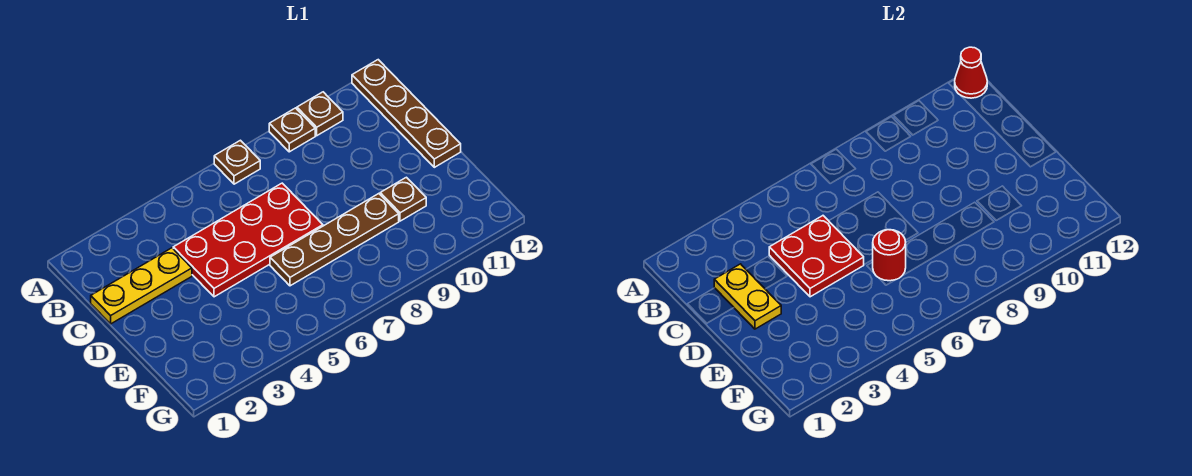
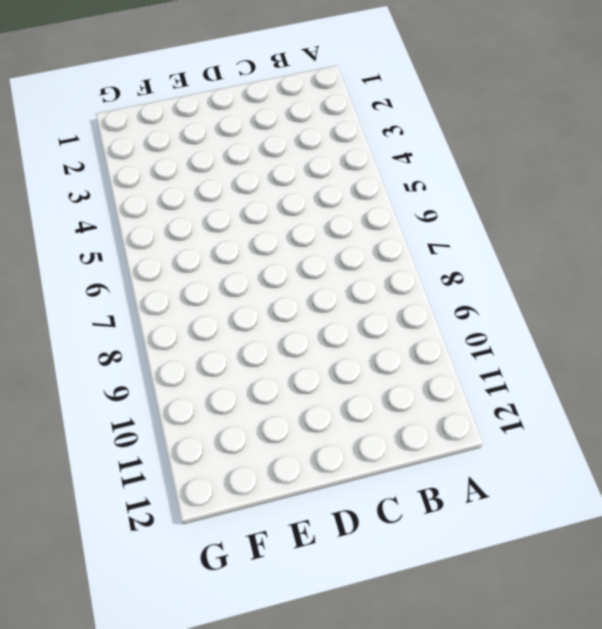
none -> brown plate A7 level 1
none -> brown plate A9 level 1
none -> brown plate A10 level 1

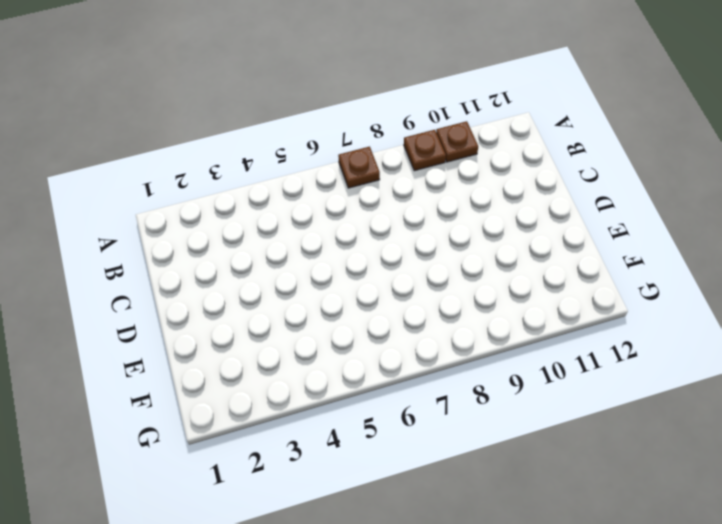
none -> brown plate A12:D12 level 1
none -> yellow plate C1:C3 level 1
none -> red plate C4:D7 level 1

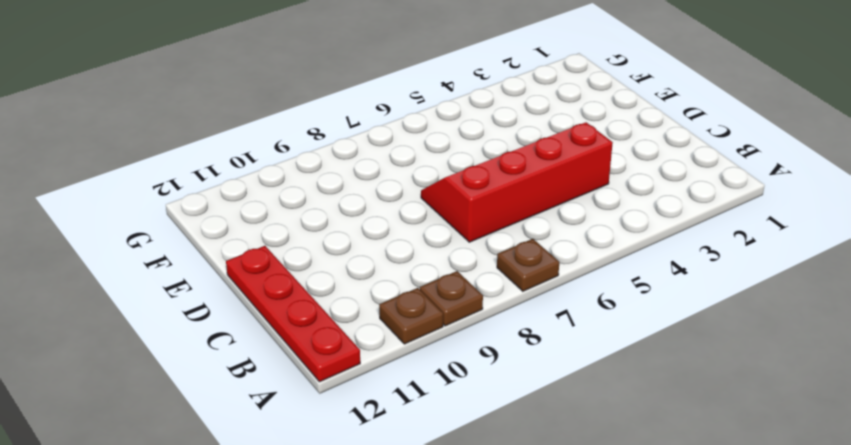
red plate A12:D12 level 1 -> brown plate A12:D12 level 1
red slope C4:D7 level 1 top C -> red plate C4:D7 level 1
none -> yellow plate C1:C3 level 1
none -> brown plate E6:E9 level 1
none -> brown plate E10 level 1

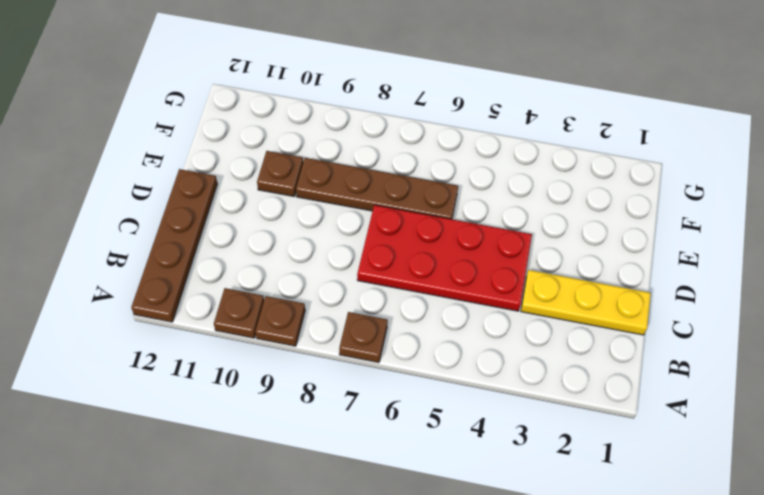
none -> red cone A12 level 2
none -> yellow plate C2:D2 level 2
none -> red plate C4:D5 level 2

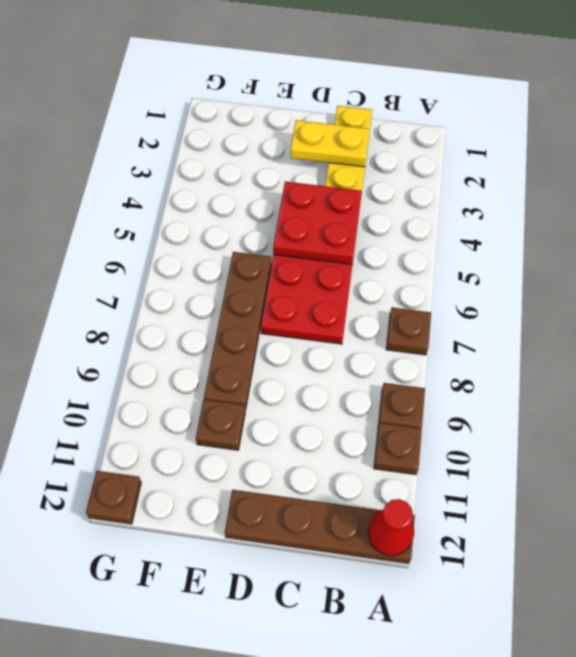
brown plate G12 level 1 -> none
none -> red round brick E6 level 2

